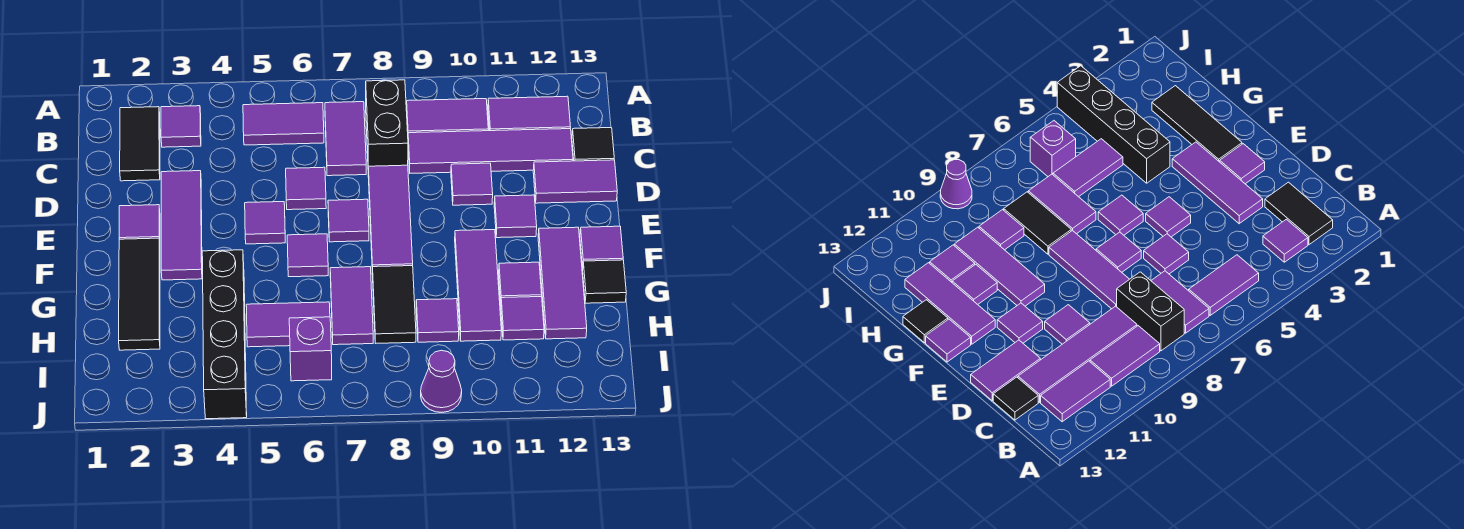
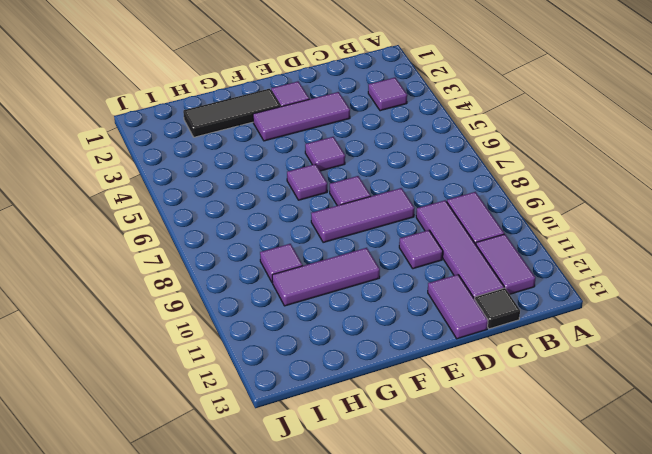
none -> black tile B2:C2 level 1
none -> purple tile B5:B6 level 1
none -> purple tile B7:C7 level 1
none -> black brick B8:C8 level 1

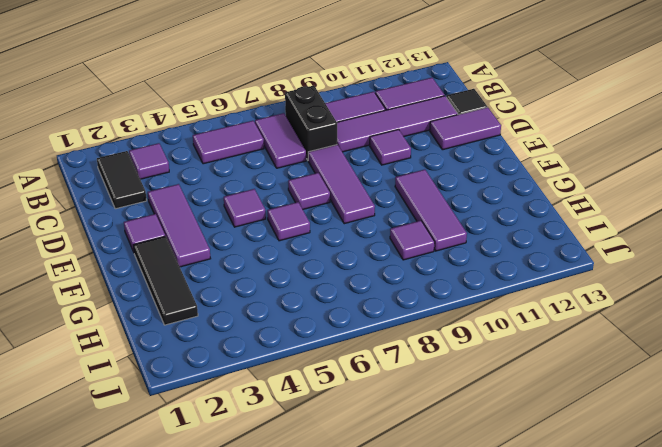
none -> purple tile D6 level 1
none -> purple tile E11 level 1
none -> purple tile F12:H12 level 1
none -> purple tile F13 level 1

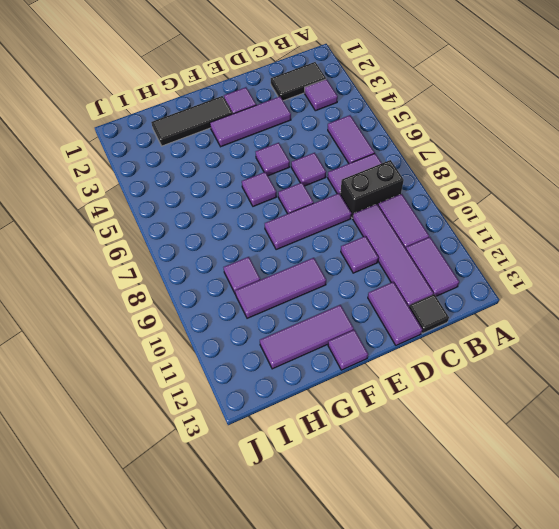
none -> purple tile E11 level 1
none -> black brick G4:J4 level 1
none -> purple tile G7:H7 level 1
none -> black tile G8:H8 level 1

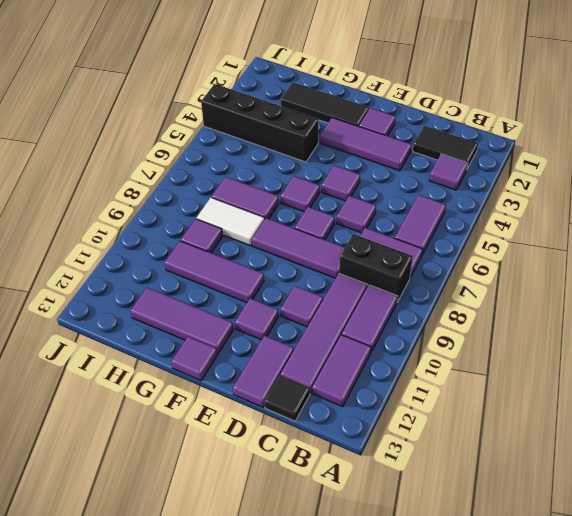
white tile G8:H8 level 1 -> black tile G8:H8 level 1
none -> purple tile G11 level 1
none -> black tile G13 level 1
none -> purple tile H5:H6 level 1
none -> purple tile H11 level 1

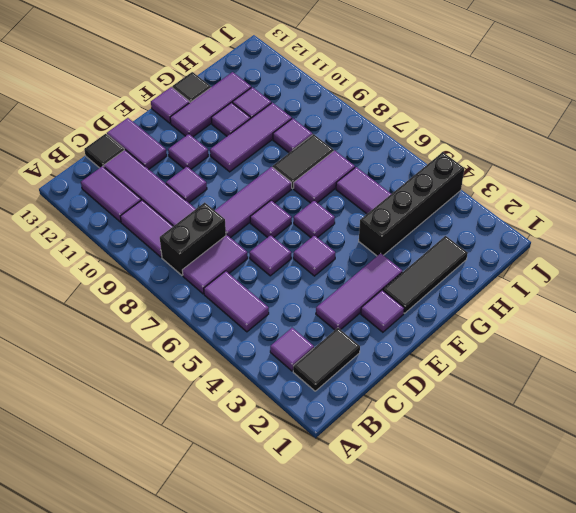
none -> purple brick I6 level 1
none -> purple cone J9 level 1

